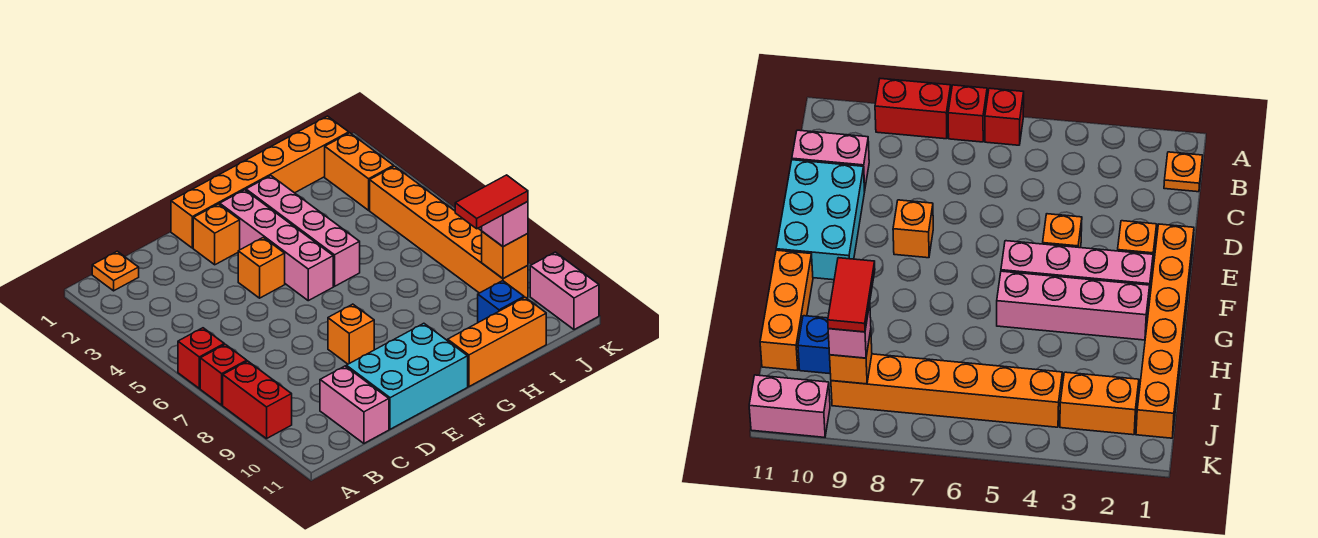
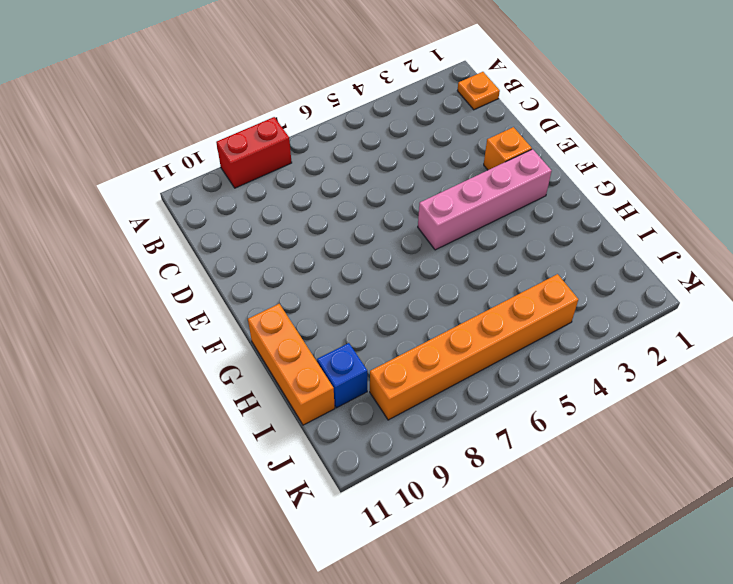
none -> red brick A6 level 1
none -> red brick A7 level 1
none -> pink brick C10:C11 level 1

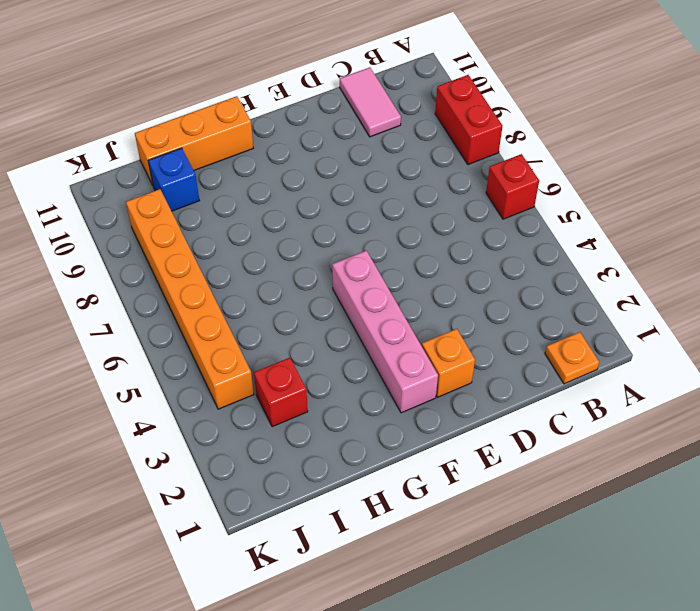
pink tile C10:C11 level 1 -> pink brick C10:C11 level 1
red brick I3 level 1 -> red brick A7 level 1
none -> cyan brick D10:F11 level 1
none -> orange brick E1:J1 level 1
none -> orange brick E4 level 1

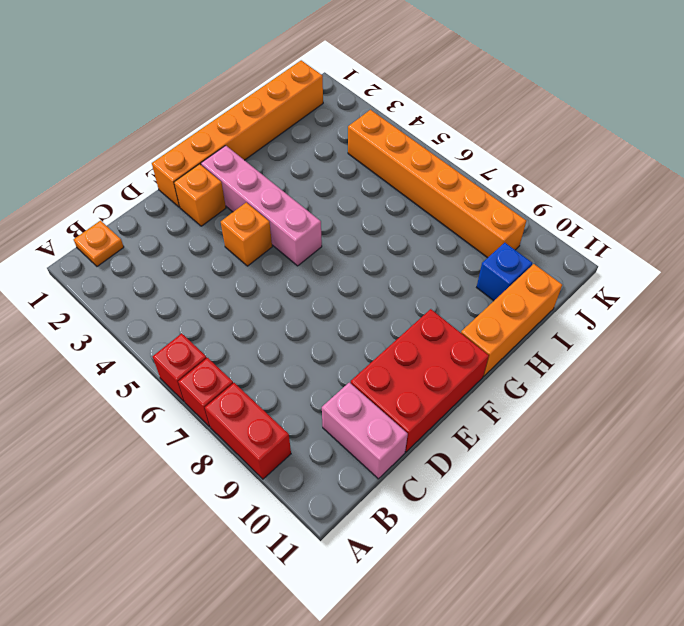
red brick D10:F11 level 1 -> cyan brick D10:F11 level 1
none -> orange brick E8 level 1
none -> pink brick G2:G5 level 1
none -> orange brick J2:J3 level 1

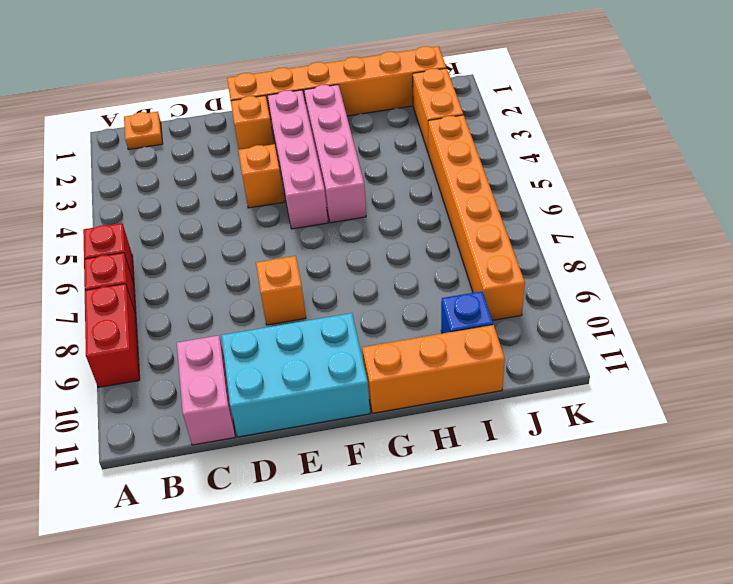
none -> pink brick K10:K11 level 1
none -> orange brick J9 level 2
none -> pink brick J9 level 3

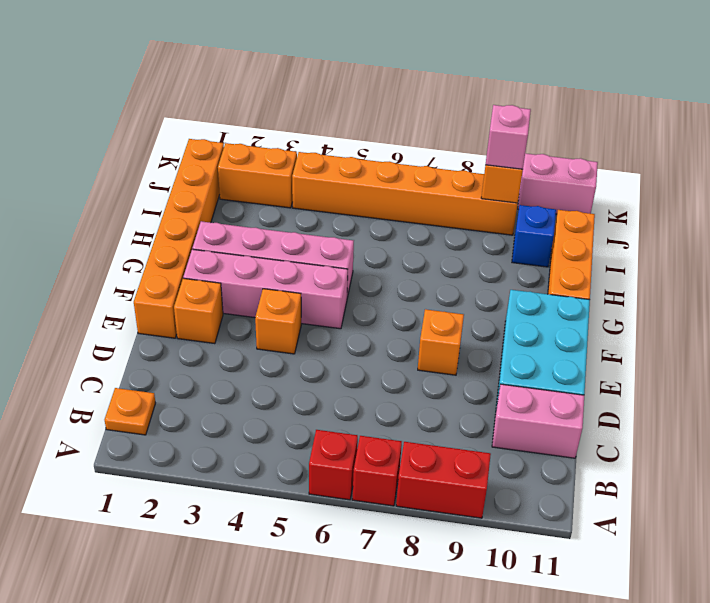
none -> red tile I9:J9 level 4

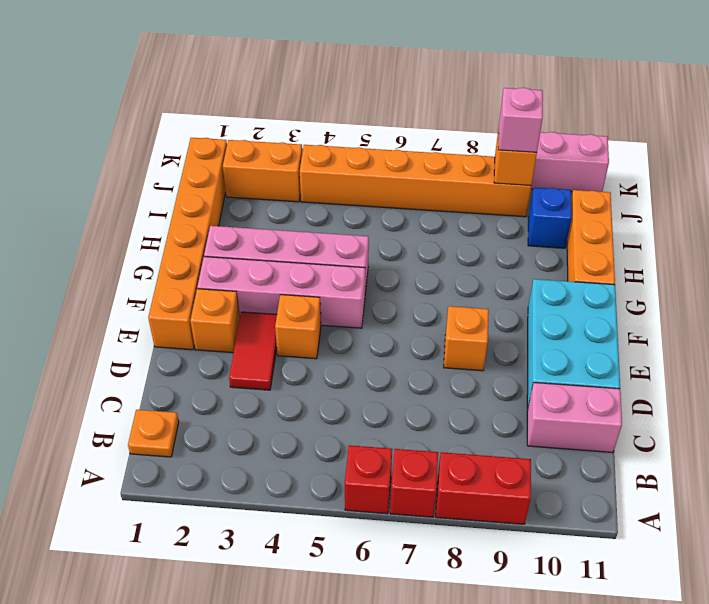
red tile D3:E3 level 1 -> red tile I9:J9 level 4

